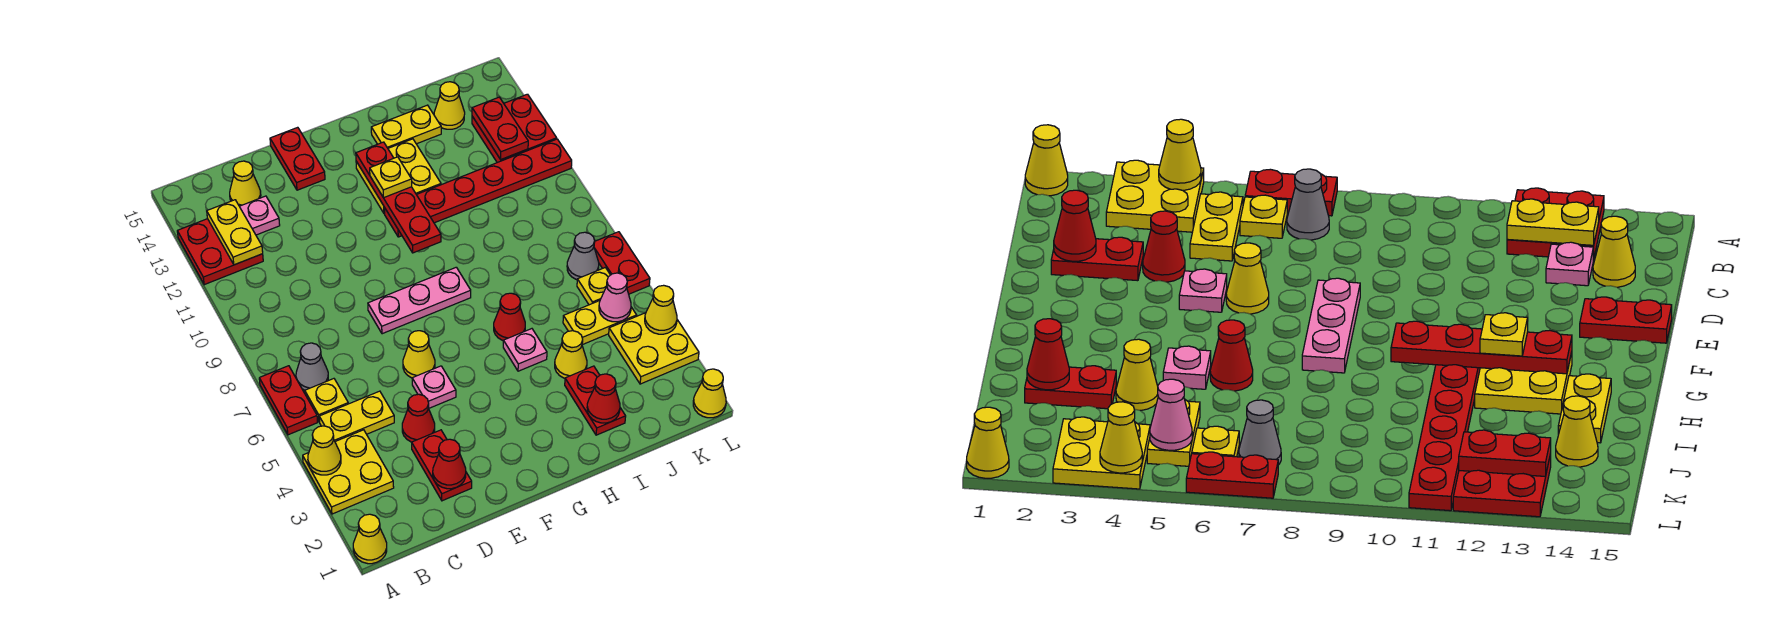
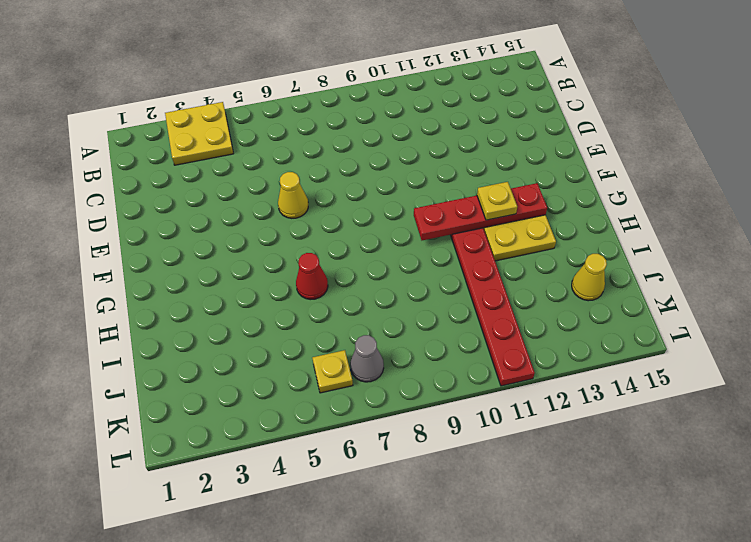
none -> yellow cone A1 level 1
none -> red plate A6:A7 level 1
none -> red plate A12:B13 level 1
none -> yellow plate B5:C5 level 1

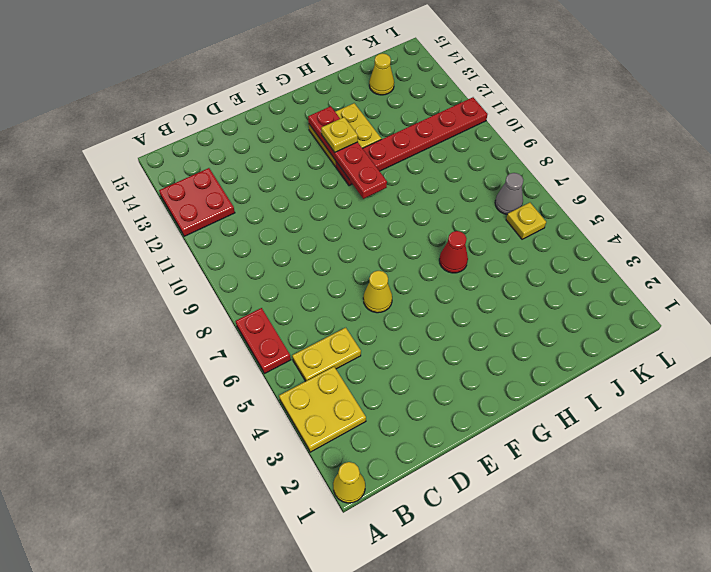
none -> yellow plate B6 level 1
none -> grey cone B7 level 1
none -> pink plate C13 level 1
none -> yellow cone C14 level 1

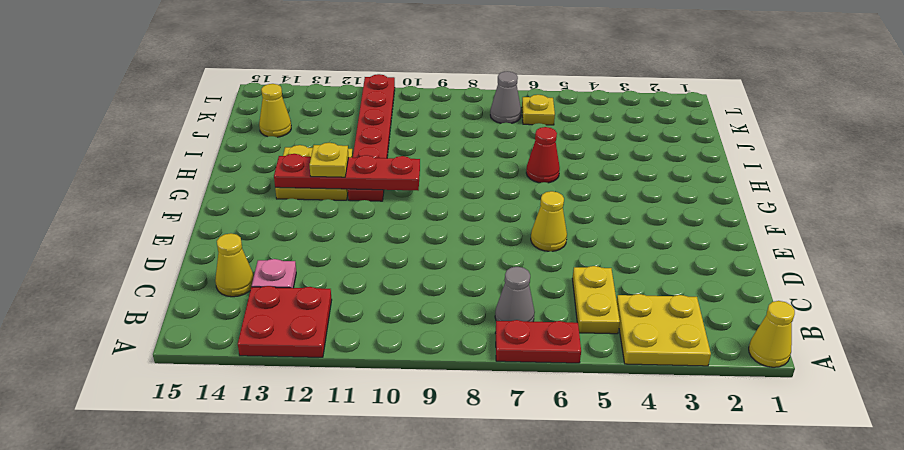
none -> yellow plate B6 level 1
none -> red plate D2:D3 level 1
none -> red cone D4 level 1
none -> pink plate E5 level 1

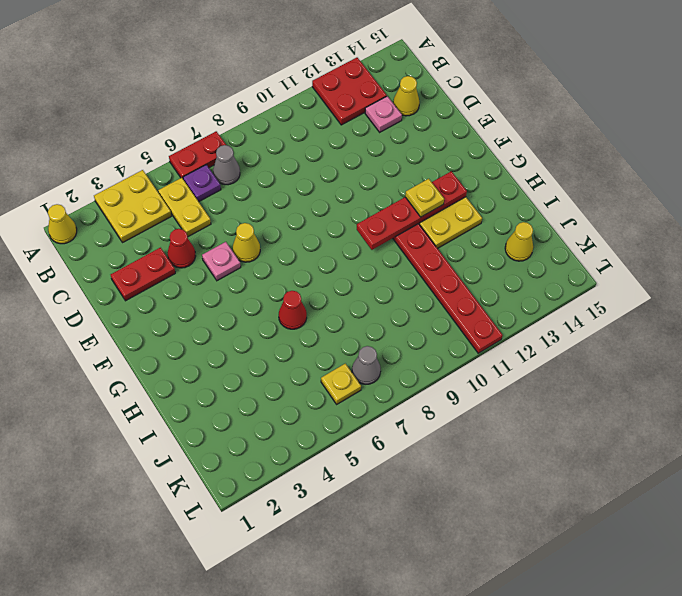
purple plate B6 level 1 -> yellow plate B6 level 1
none -> pink plate E8:G8 level 1
none -> red plate E14:E15 level 1
none -> pink plate H5 level 1
none -> yellow plate H14:I14 level 1

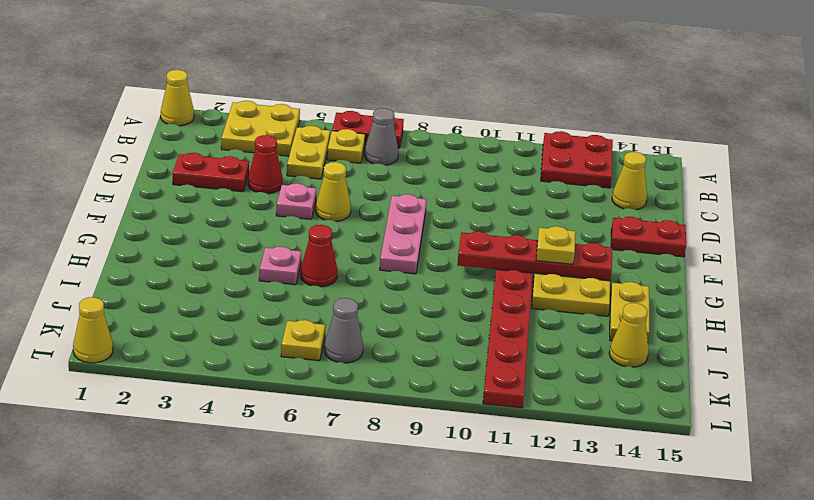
none -> pink plate C13 level 1
none -> red plate I2:I3 level 1
none -> yellow cone I4 level 1
none -> yellow plate J5:K5 level 1

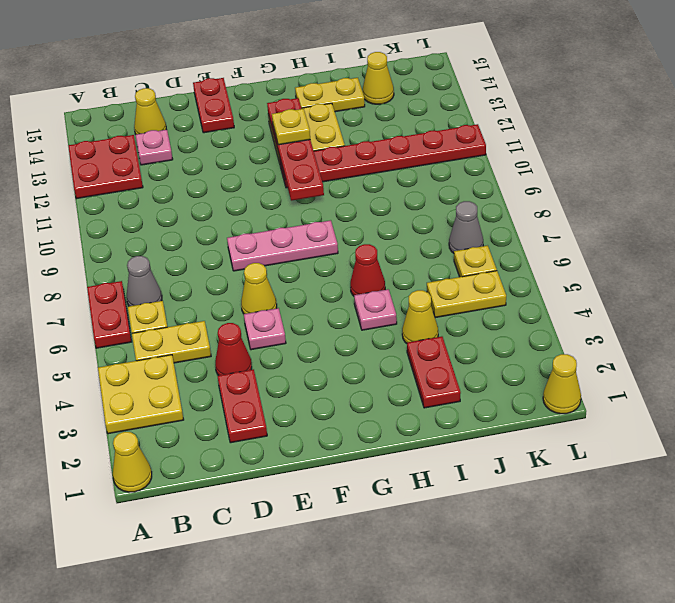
none -> yellow plate K3:L4 level 1
none -> red plate K12:L13 level 1
none -> red plate L6:L7 level 1
none -> yellow cone A4 level 2

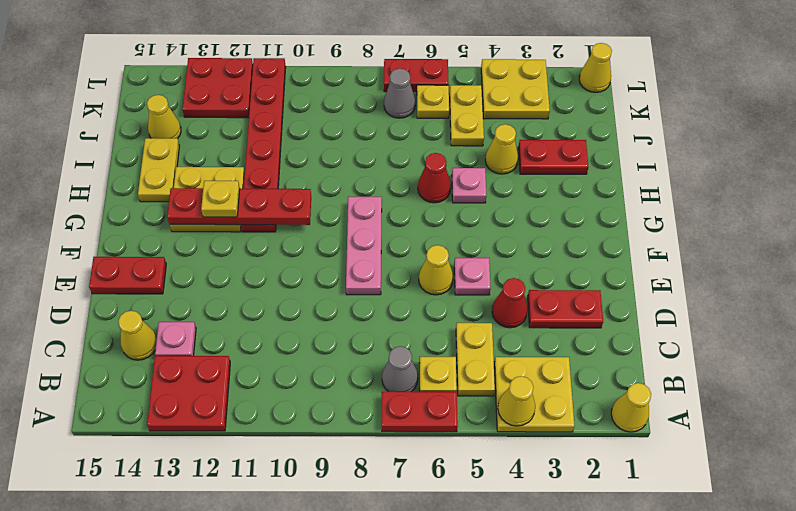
none -> yellow plate B12:B13 level 2
none -> red cone D2 level 2
none -> red cone I2 level 2
none -> pink cone K5 level 2

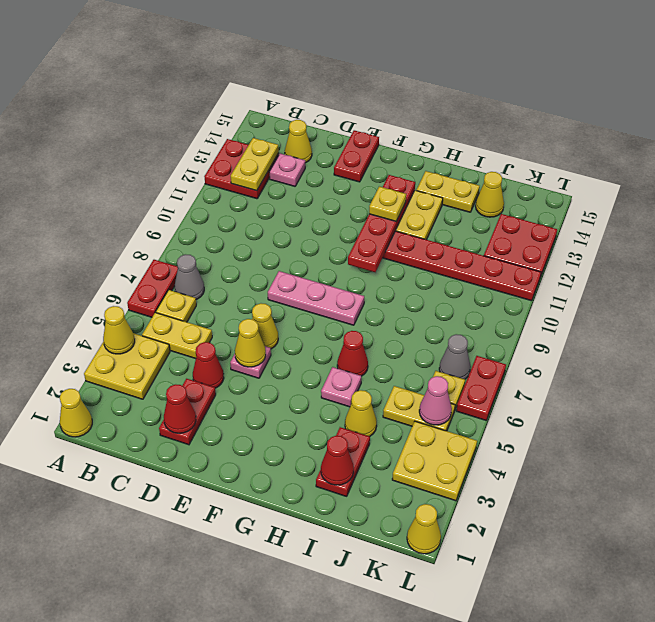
yellow cone E5 level 2 -> yellow cone L4 level 2
none -> red plate K12:K13 level 2

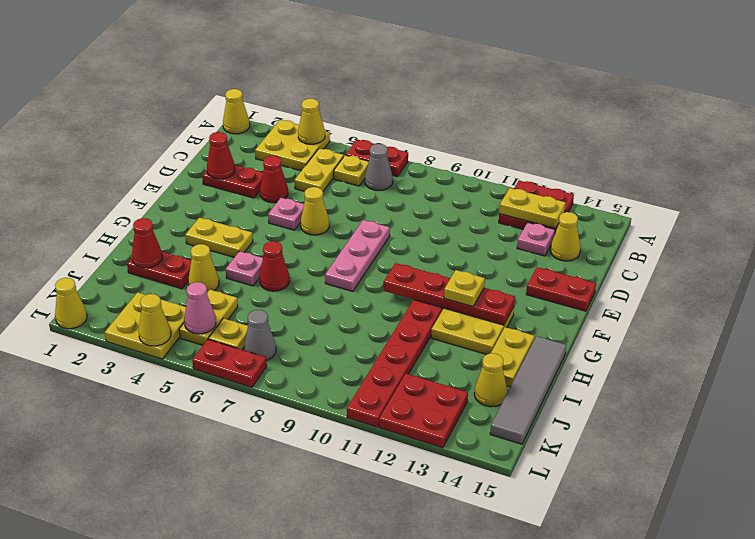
yellow plate G3:G4 level 1 -> none
grey tile H15:K15 level 1 -> none
none -> red plate K12:K13 level 2

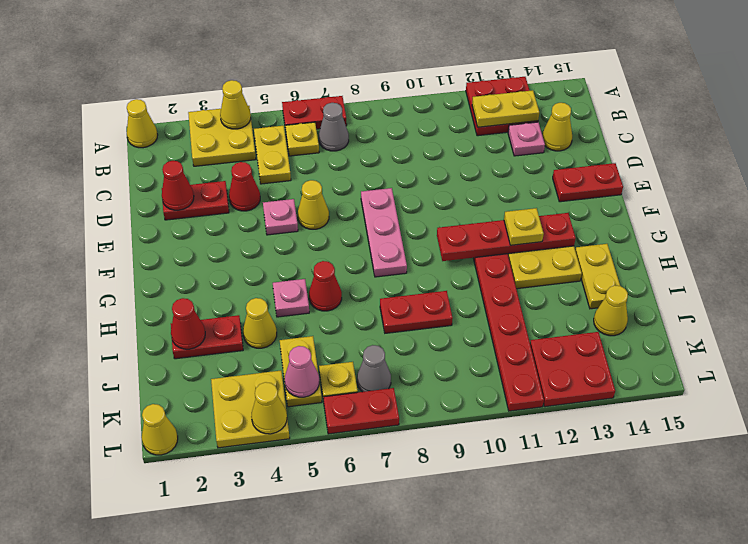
red plate I8:I9 level 1 -> red plate K12:K13 level 2

